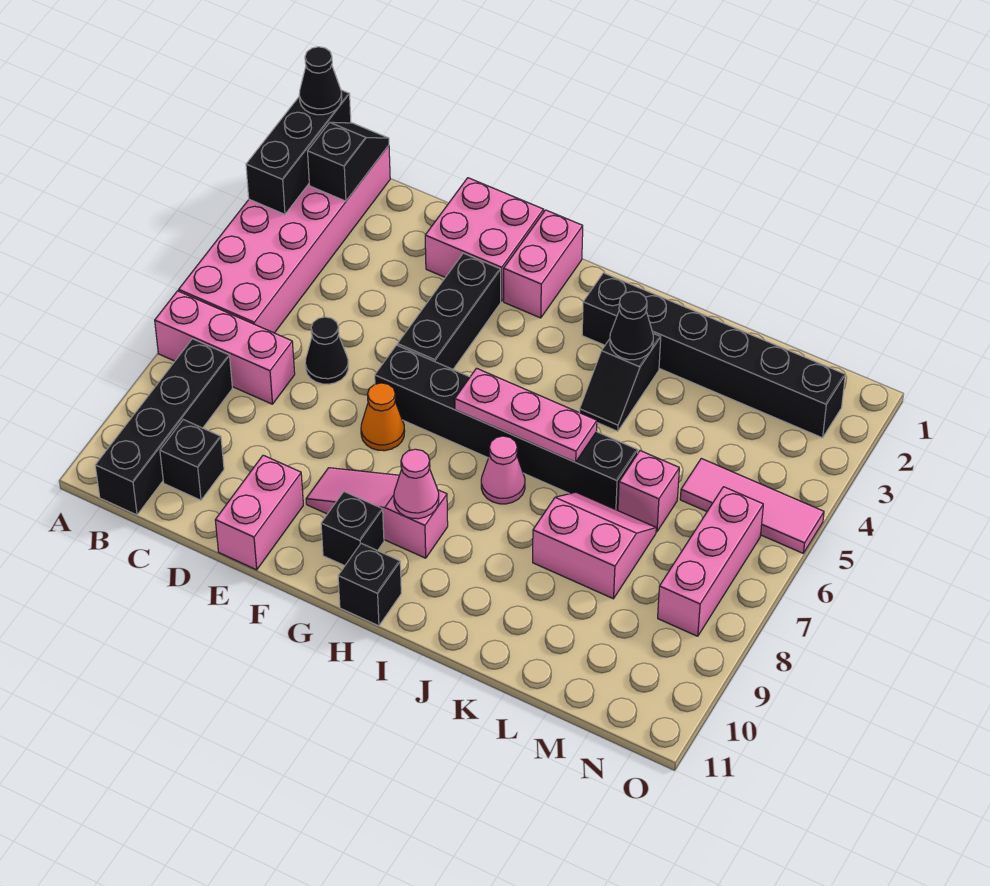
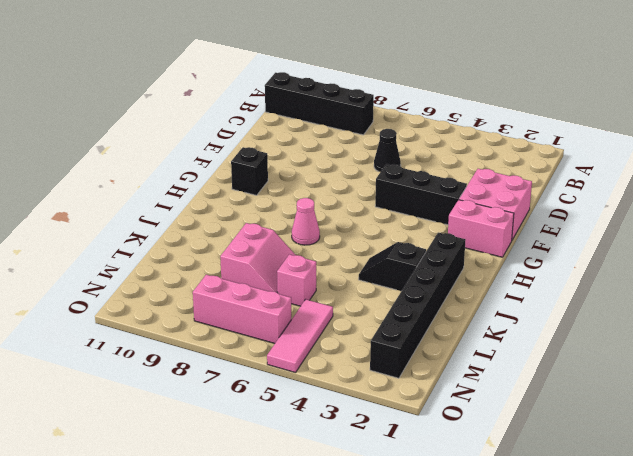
none -> pink brick A1:B6 level 1
none -> pink brick A7:C7 level 1
none -> black brick C10 level 1

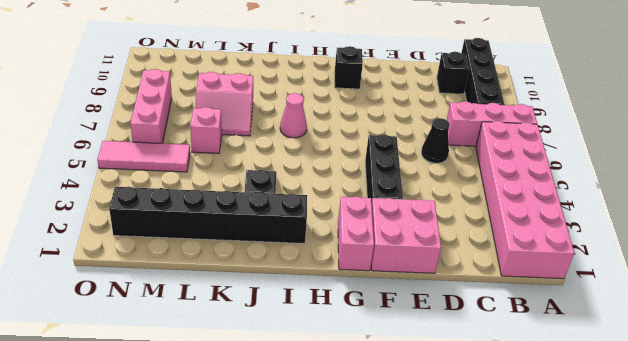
none -> pink brick E10:E11 level 1
none -> black brick F6:K6 level 1
none -> orange cone F7 level 1

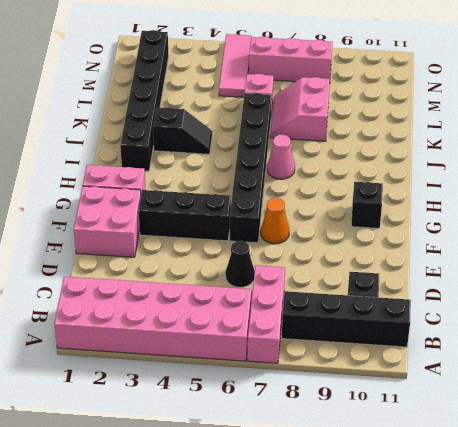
none -> pink brick E10:E11 level 1
none -> pink slope F9:H9 level 1 top H
none -> black brick H11 level 1

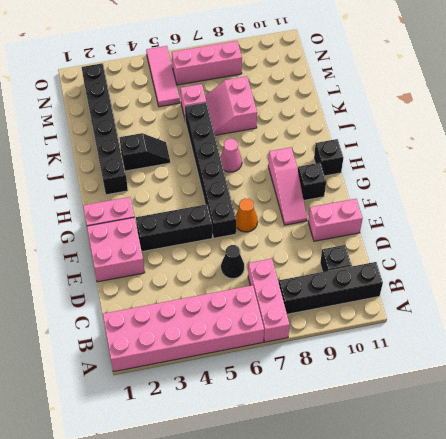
none -> black brick A1:A3 level 2
none -> black slope B1:B2 level 2 top 2
none -> pink plate H6:J6 level 2

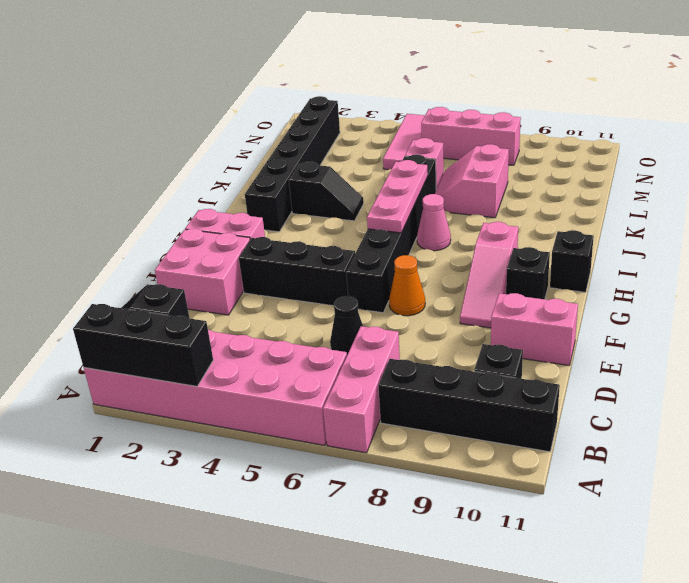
none -> pink cone H9 level 2
none -> black cone J3 level 2
none -> black cone A1 level 3

